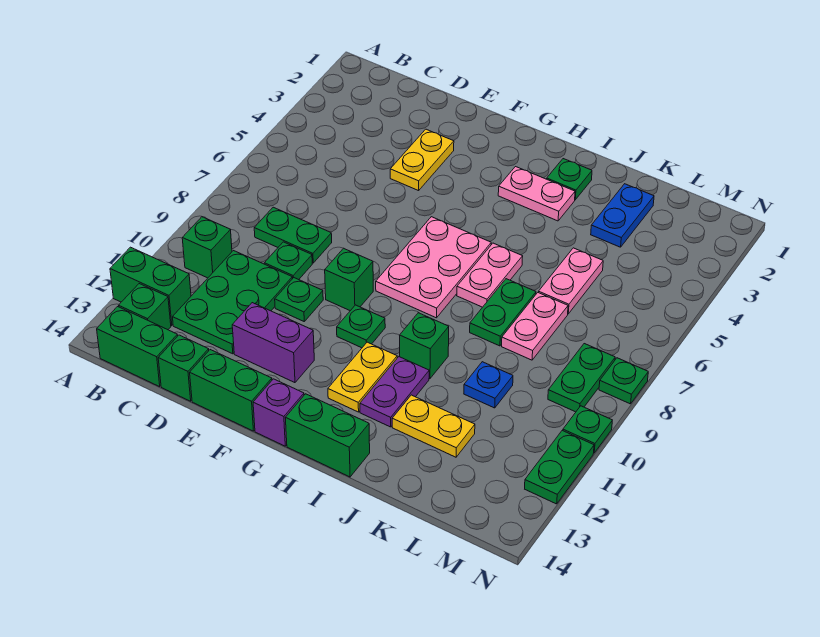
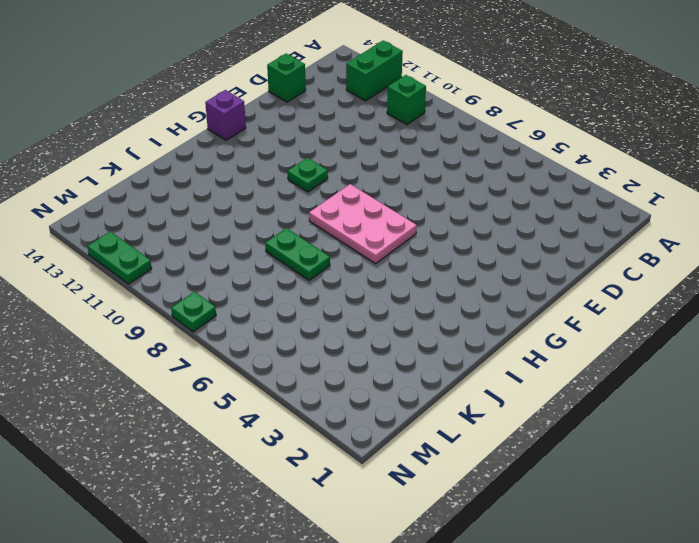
none -> green brick B13 level 1
none -> green brick B14:C14 level 1
none -> green plate C8:D8 level 1
none -> green plate C10:D12 level 1

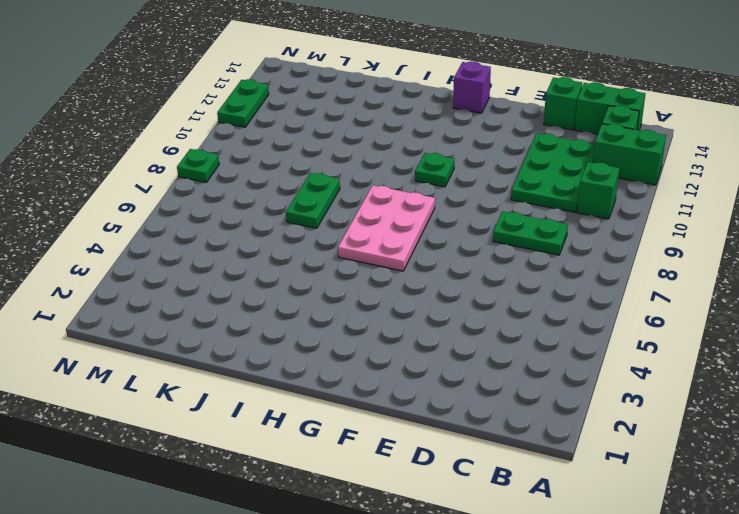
none -> green plate D9 level 1
none -> yellow plate E3:E4 level 1
none -> green plate E10 level 1
none -> purple brick E12:F12 level 1

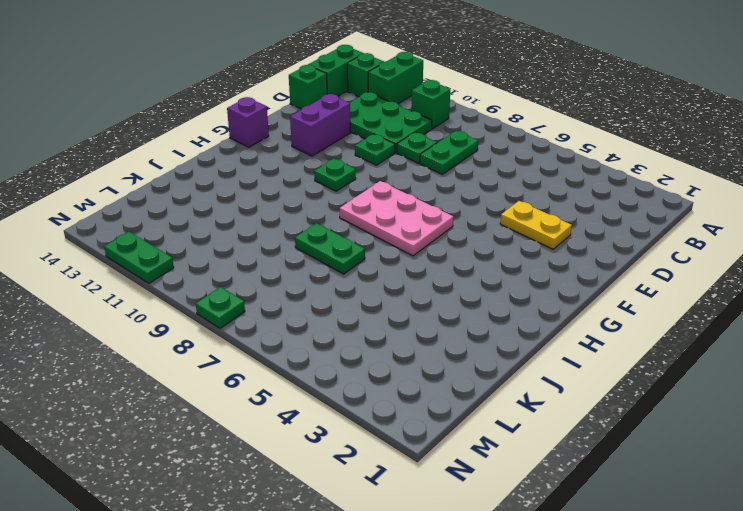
none -> green brick E14:F14 level 1
none -> green brick F9 level 1
none -> pink plate H3:I3 level 1
none -> yellow plate H11:H12 level 1

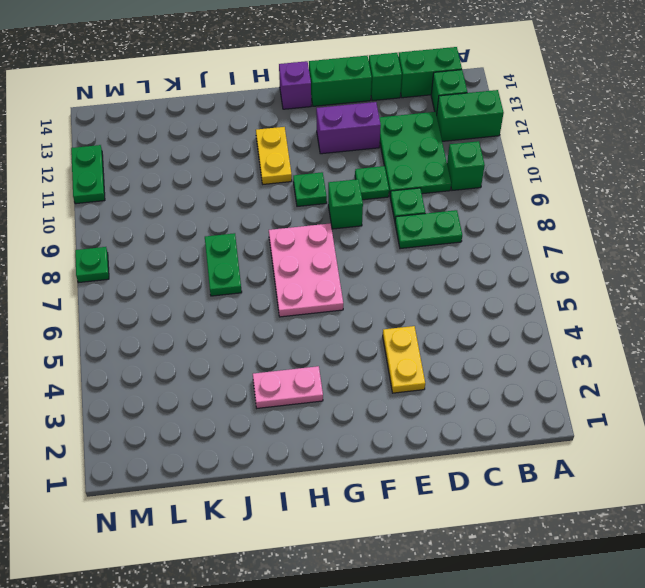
none -> green brick H14:I14 level 1
none -> green plate I2 level 1
none -> pink plate I6:I7 level 1
none -> green brick I10 level 1

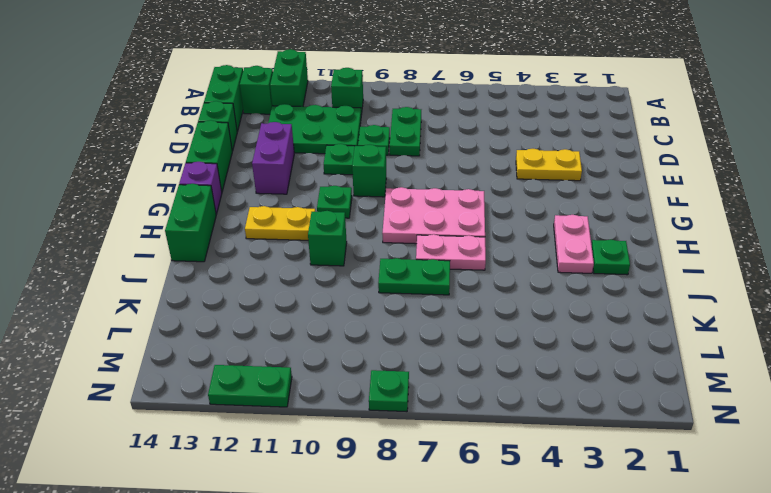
none -> purple plate I11:I12 level 1
none -> yellow plate J12:K12 level 1
none -> blue plate K2:K3 level 1
none -> pink plate K5:K6 level 1

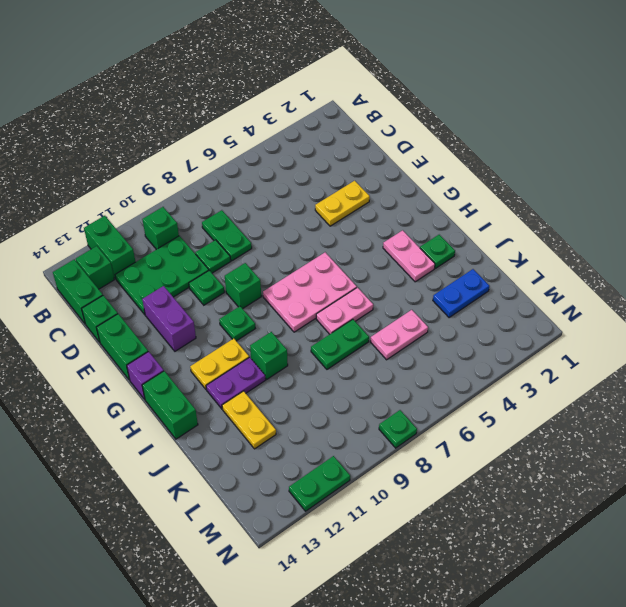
none -> pink plate K7:K8 level 1
none -> blue plate K10 level 1
none -> green plate M8:M9 level 1
none -> green plate N10 level 1

